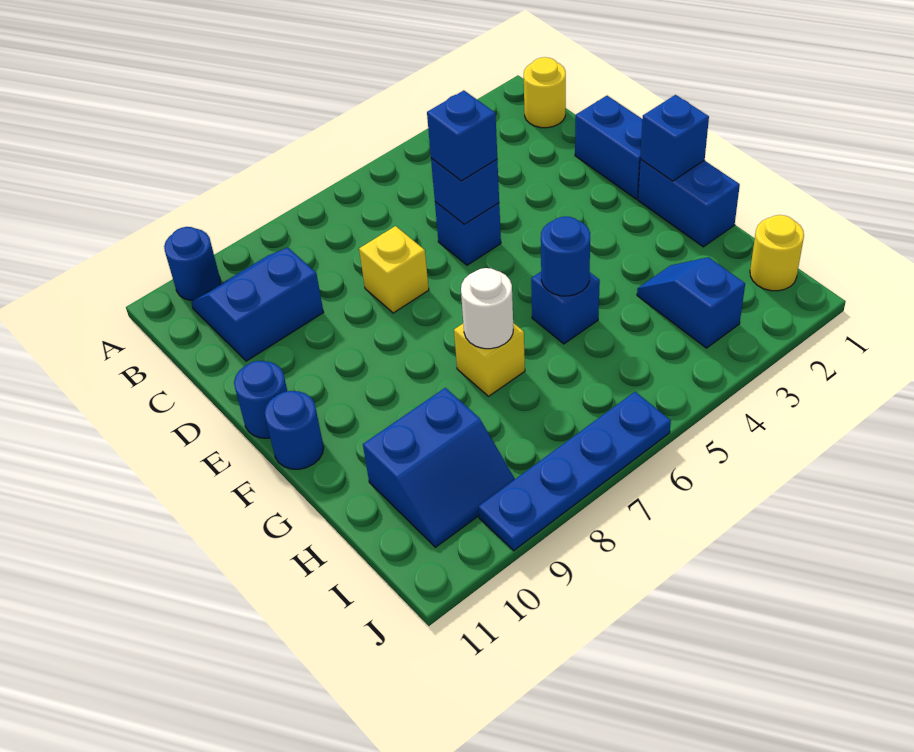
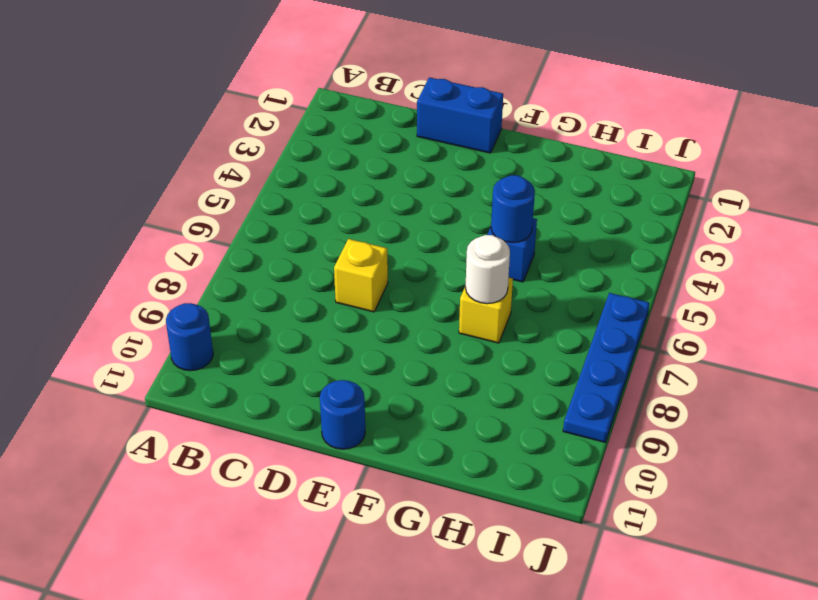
none -> yellow round brick B1 level 1
none -> blue slope B9:C10 level 1 top C
none -> blue brick D5 level 1

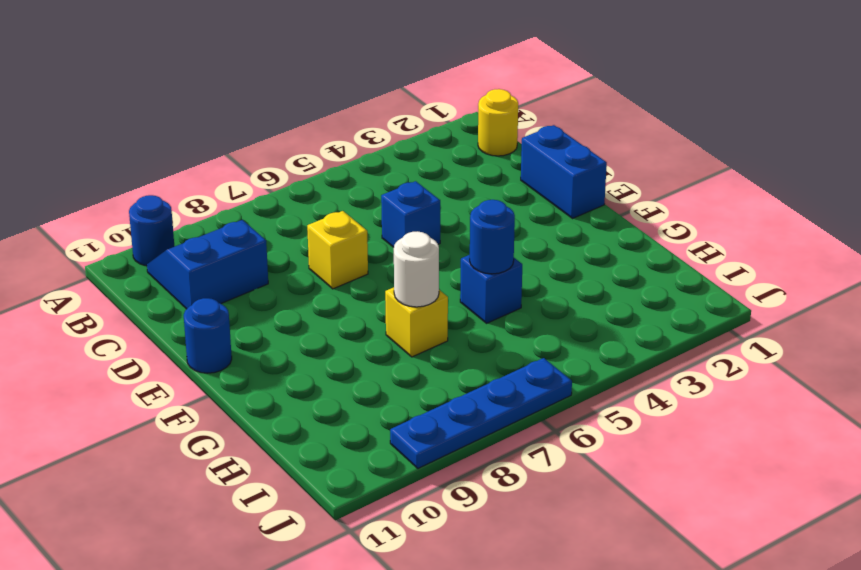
none -> blue brick F1:G1 level 1
none -> blue round brick F11 level 1
none -> blue slope H3:I3 level 1 top I

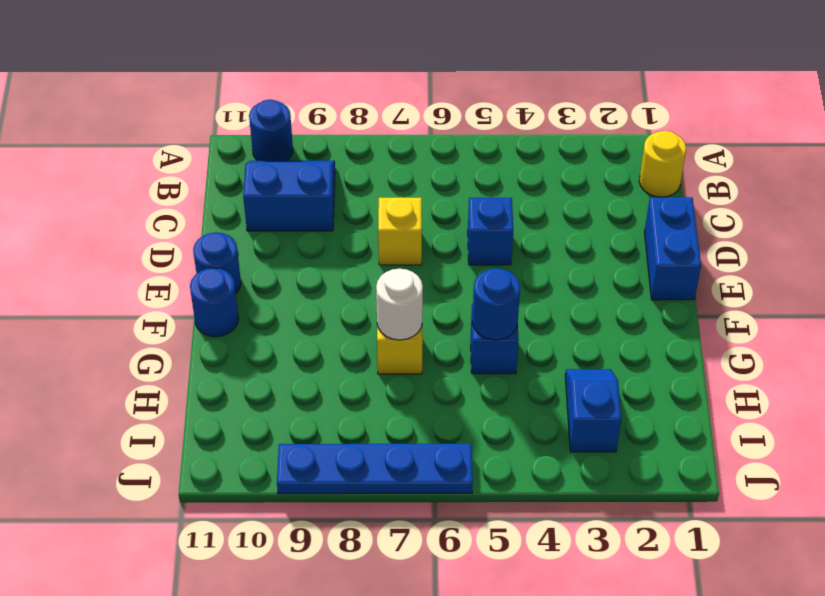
none -> blue brick F1:G1 level 1
none -> blue slope H9:I10 level 1 top H
none -> yellow round brick I1 level 1

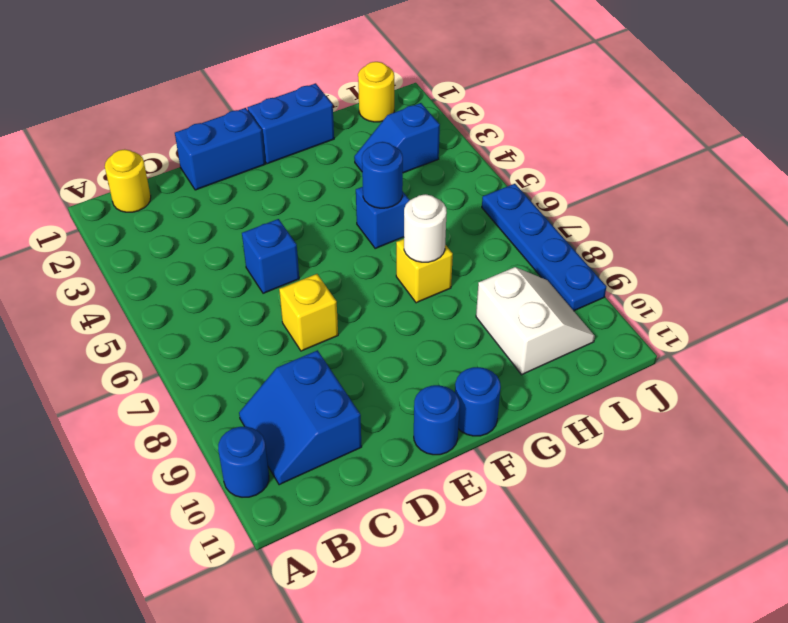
white slope H9:I10 level 1 top H -> blue slope H9:I10 level 1 top H
none -> blue brick D5 level 2
none -> blue brick F1 level 2
none -> blue brick D5 level 3

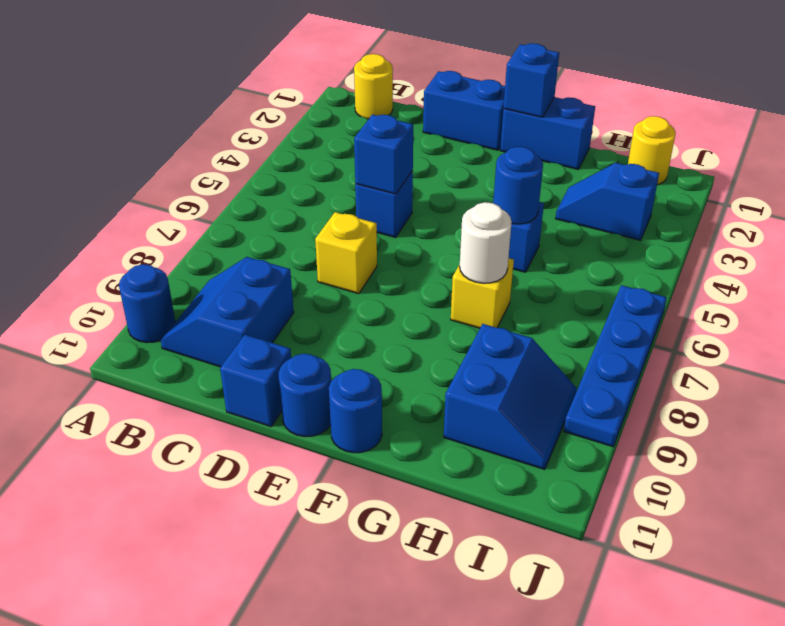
blue brick D11 level 1 -> blue brick D5 level 3

